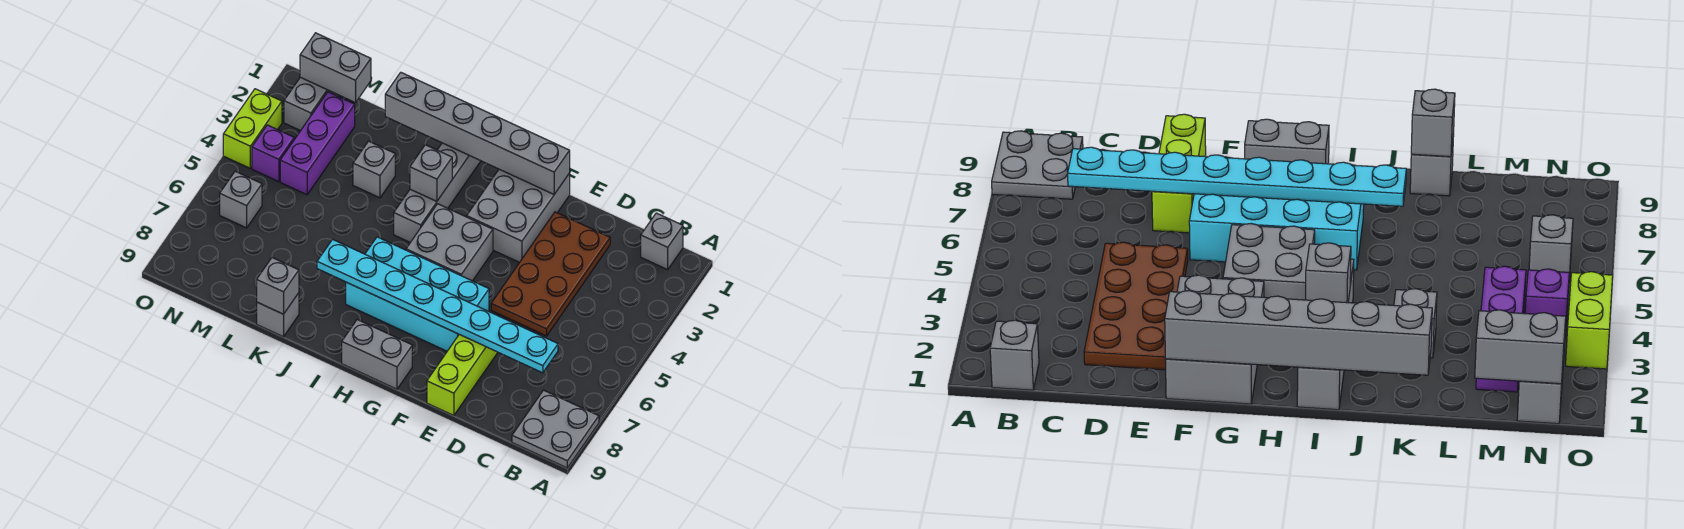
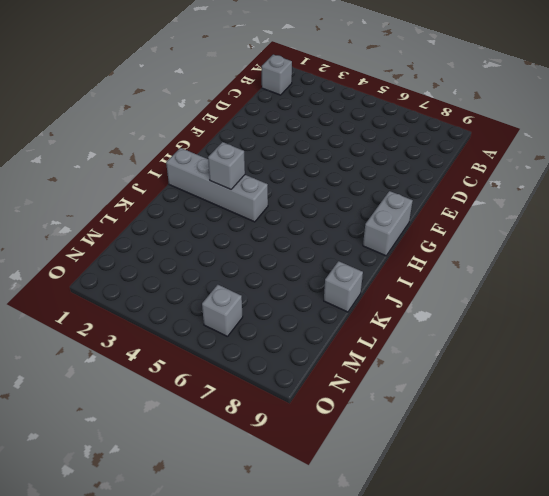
none -> grey plate A8:B9 level 1
none -> brown plate D2:E5 level 1
none -> lime brick E7:E9 level 1

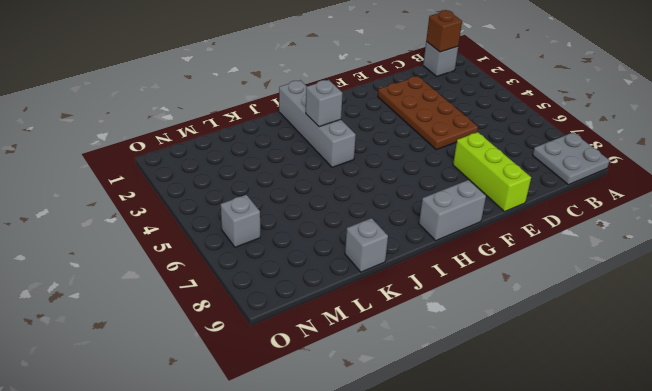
brown brick B1 level 2 -> none
none -> grey brick F1:G3 level 1
none -> cyan brick F6:I7 level 1
none -> grey brick G4:H5 level 1

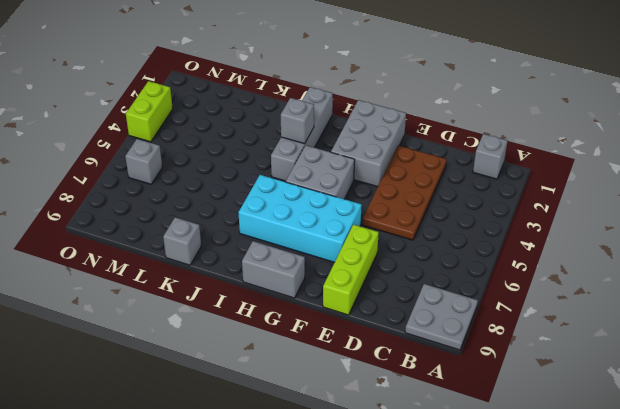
none -> grey brick K3 level 1
none -> purple brick M2:M4 level 1
none -> grey brick N1:N2 level 1

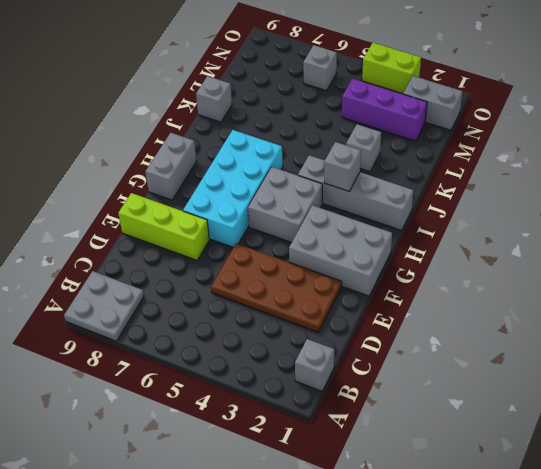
none -> purple brick N4 level 1
none -> cyan plate C7:J7 level 2
none -> grey brick F1:K1 level 2

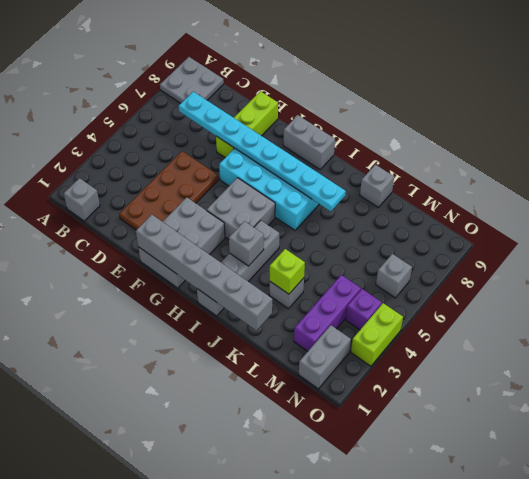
lime brick K3 level 2 -> none
none -> grey brick K9 level 2
none -> grey brick M1:N1 level 2

